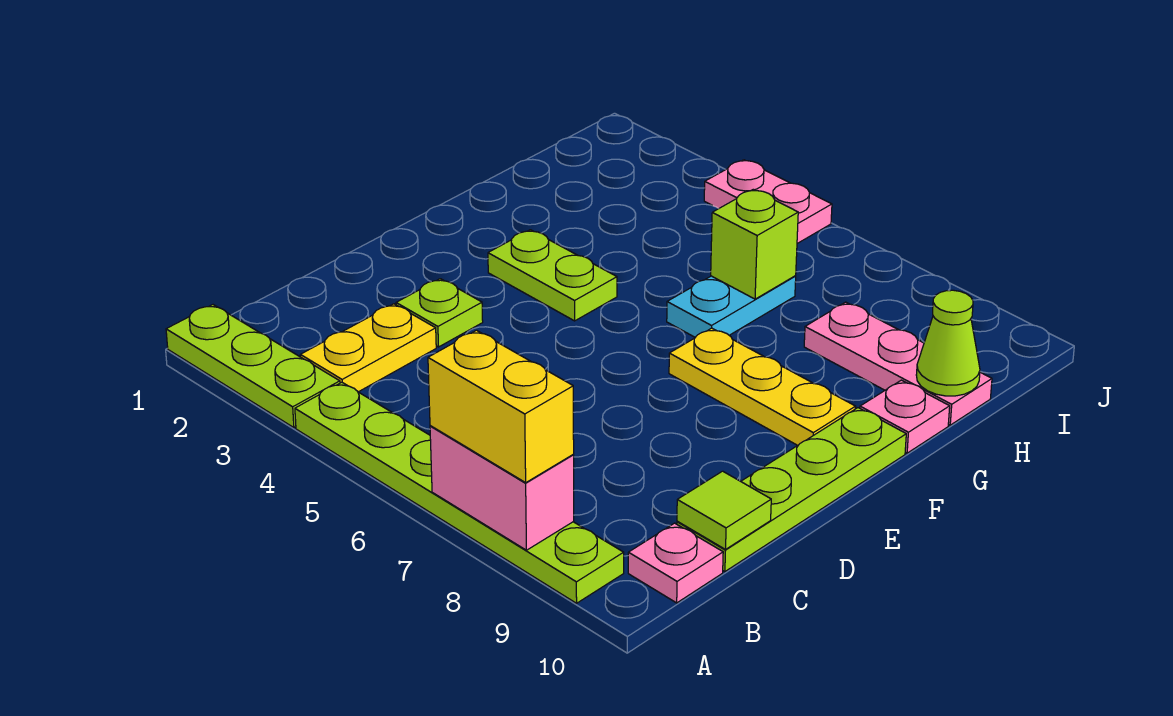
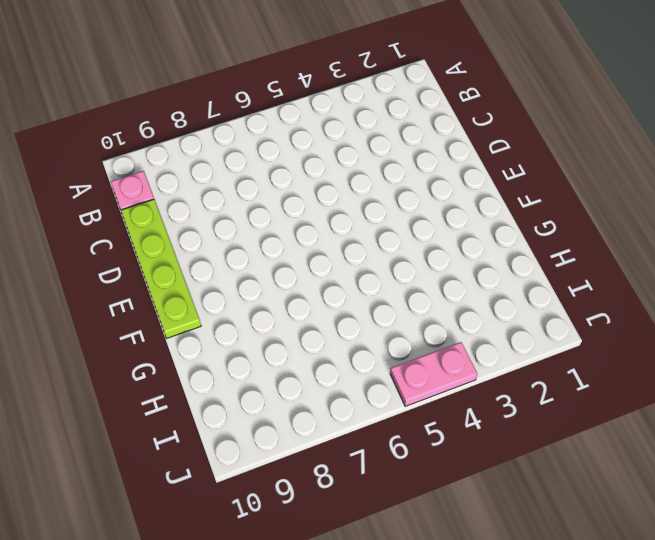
none -> lime plate A1:A3 level 1
none -> lime plate A4:A9 level 1
none -> yellow plate B3:C3 level 1

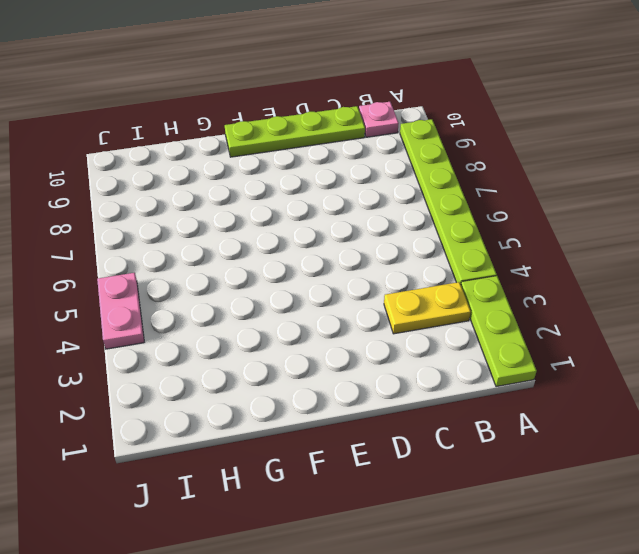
none -> lime plate D3 level 1
none -> lime plate F3:F4 level 1
none -> yellow plate F7:F9 level 1

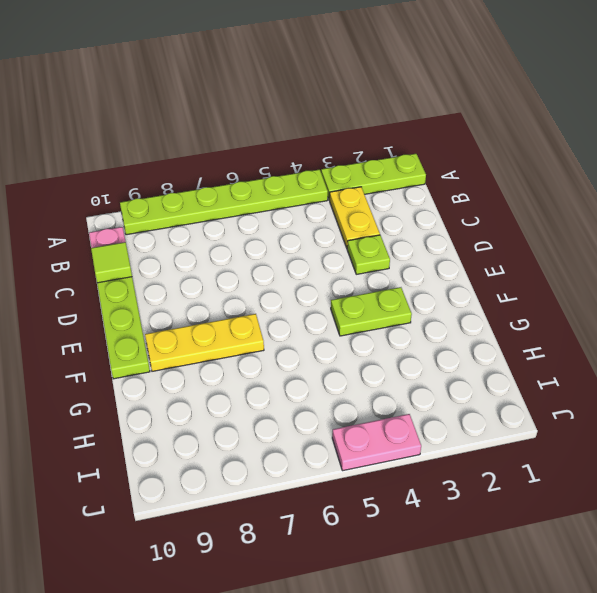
none -> cyan plate G6:H6 level 1
none -> pink plate G10 level 1
none -> pink plate H8:H10 level 1

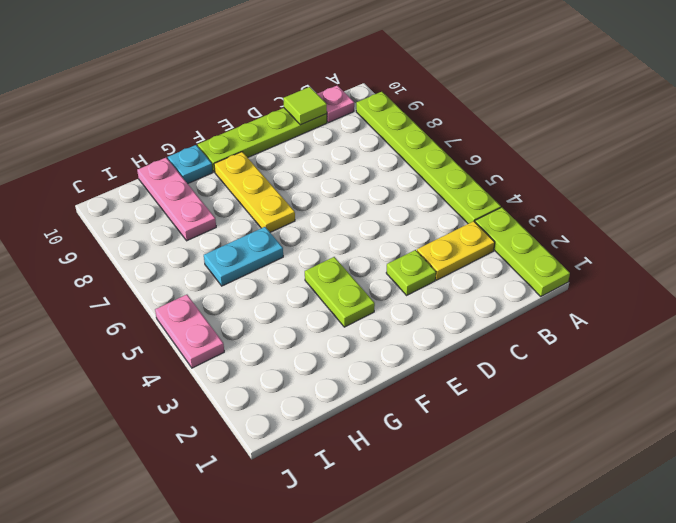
cyan plate G10 level 1 -> pink plate G10 level 1
none -> pink brick A7:A8 level 2
none -> lime brick H6 level 2
none -> lime cone H10 level 2

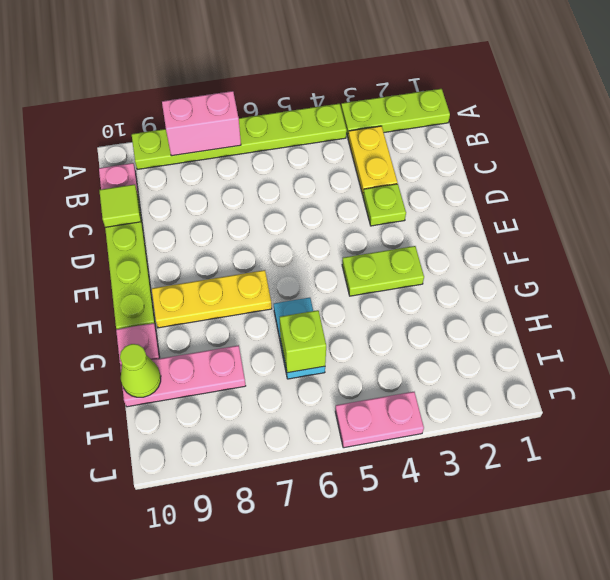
none -> yellow brick A7:A8 level 3

